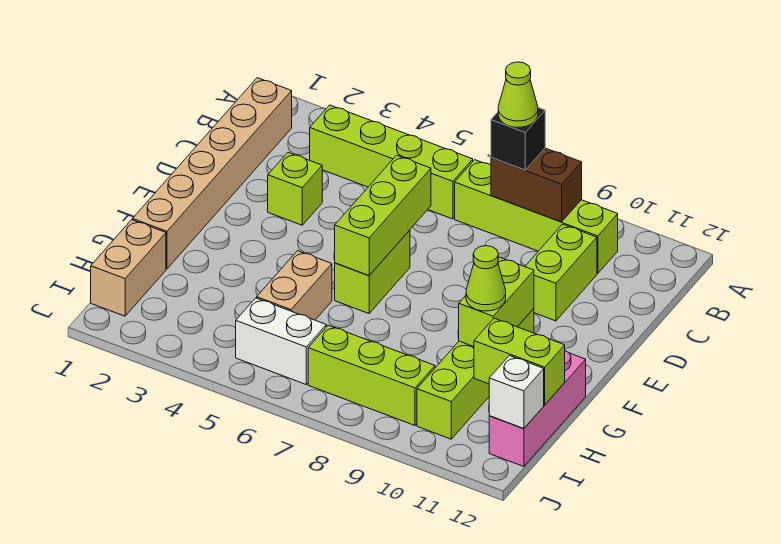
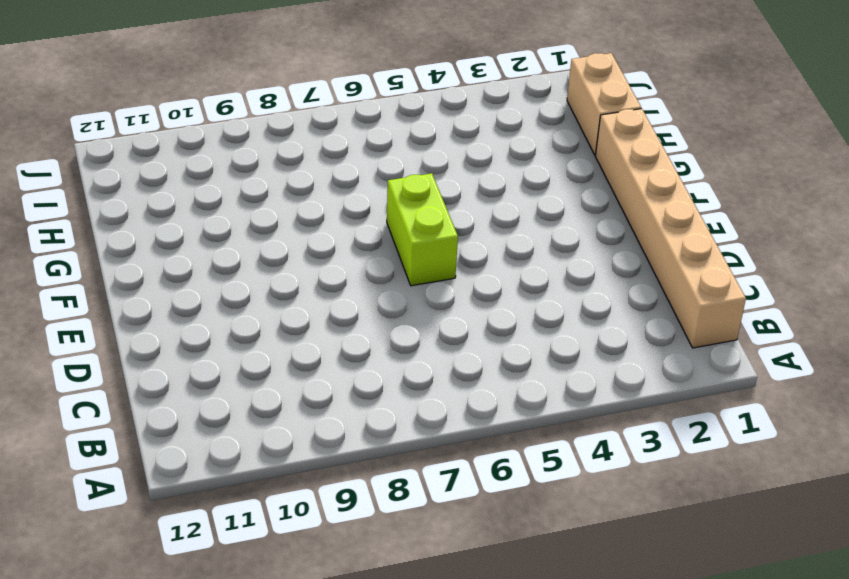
none -> lime brick B3:B6 level 1
none -> lime brick B7:B10 level 1
none -> lime brick C10:D10 level 1

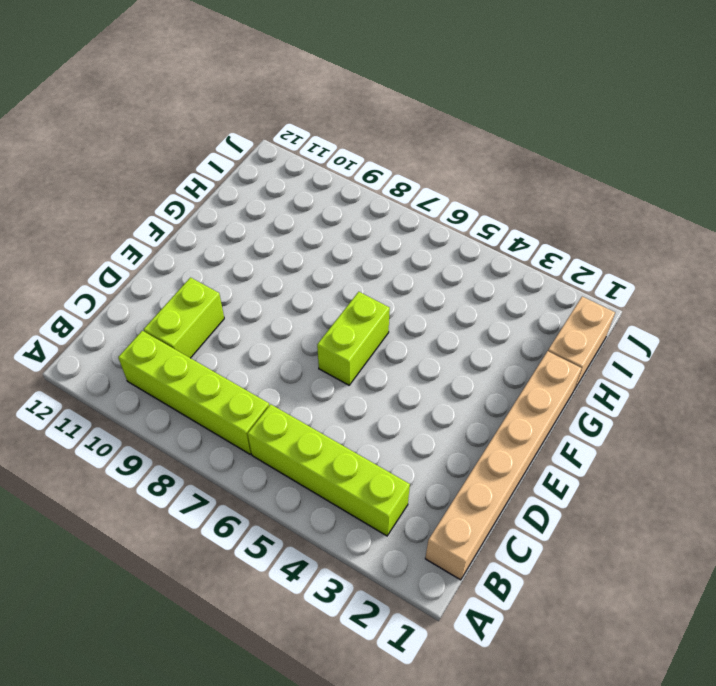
none -> lime brick D3 level 1
none -> lime brick F10:I10 level 1
none -> tan brick G5:H5 level 1

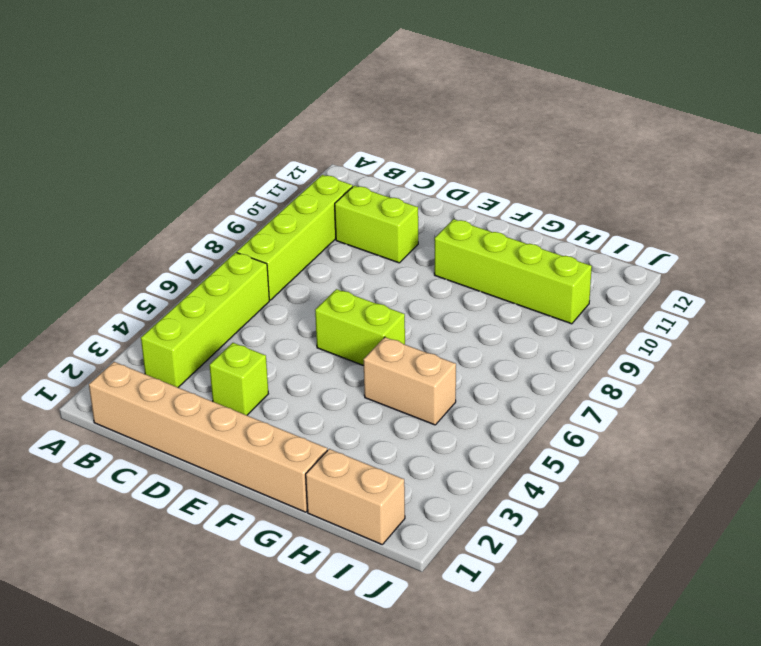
none -> pink brick G12:I12 level 1
none -> white brick I5:I6 level 1
none -> lime brick I7:I9 level 1

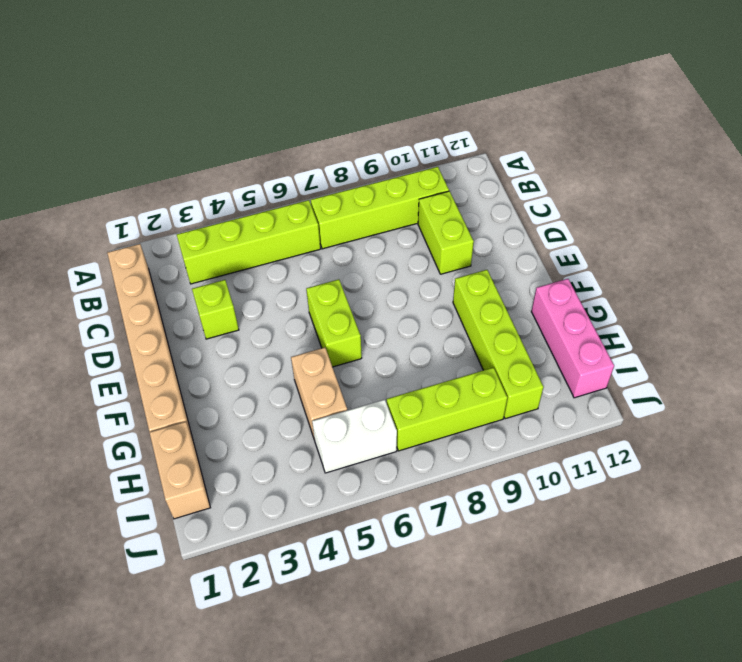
none -> brown brick B8:B9 level 2
none -> lime brick D6:F6 level 2
none -> lime brick F10:G10 level 2

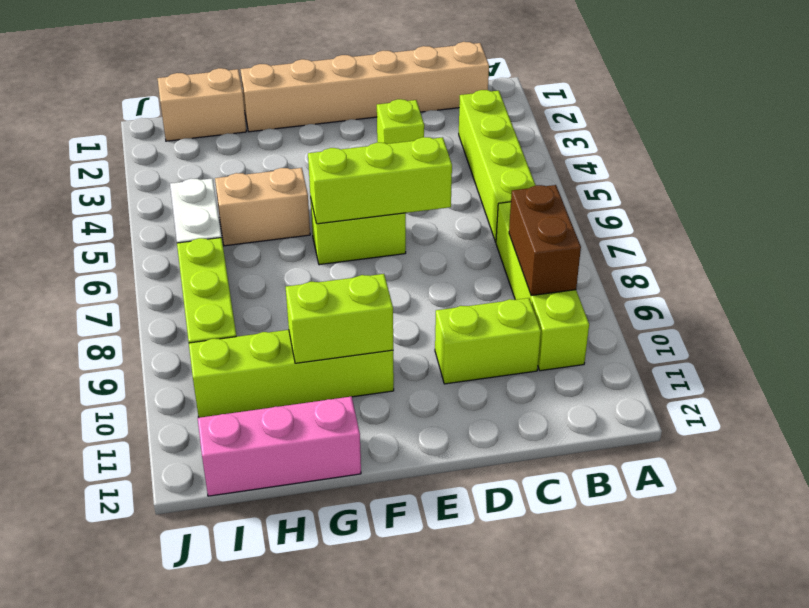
none -> lime brick H11:H12 level 2
none -> white brick I12 level 2
none -> black brick B8 level 3

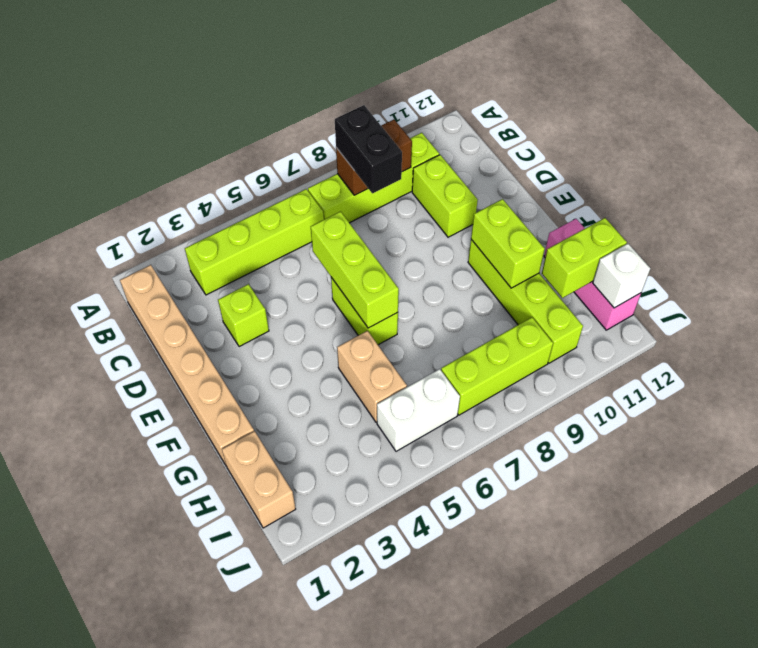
black brick B8:C8 level 3 -> black brick B8 level 3
none -> lime cone G10 level 3
none -> lime cone B8 level 4

